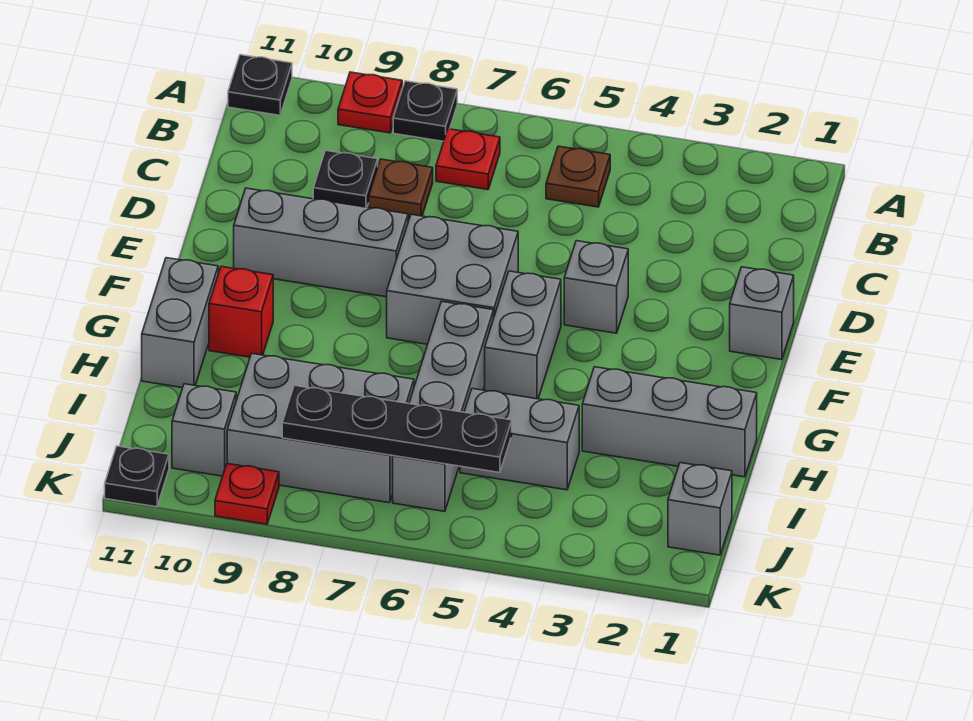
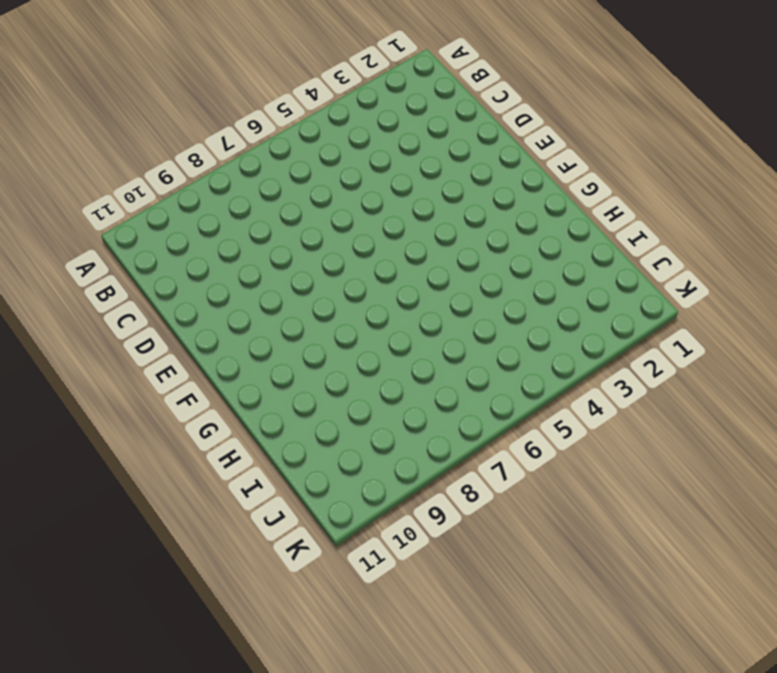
none -> black plate A8 level 1
none -> red plate A9 level 1
none -> black plate A11 level 1

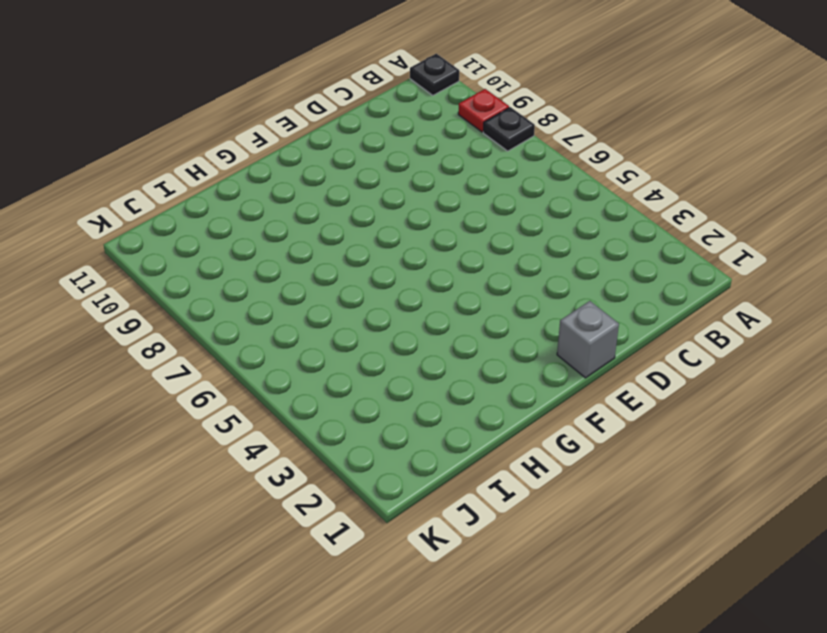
none -> brown plate B5 level 1
none -> red plate B7 level 1
none -> brown plate C8 level 1

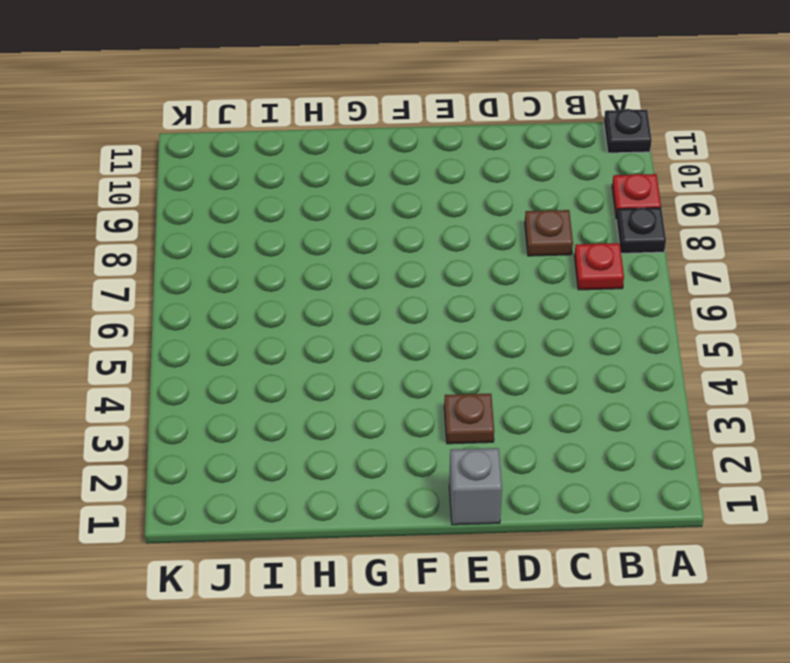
brown plate E3 level 1 -> brown plate B5 level 1
none -> black plate C9 level 1
none -> grey brick E4 level 1
none -> grey brick E6:F7 level 1

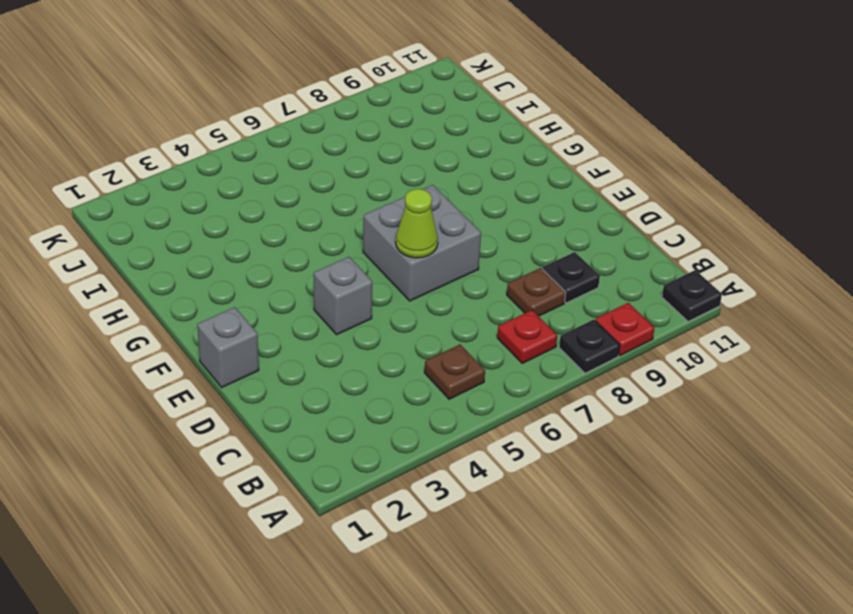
lime cone E6 level 2 -> none
none -> grey brick E8:E10 level 1
none -> grey brick F5:G5 level 1
none -> grey brick G6:J6 level 1

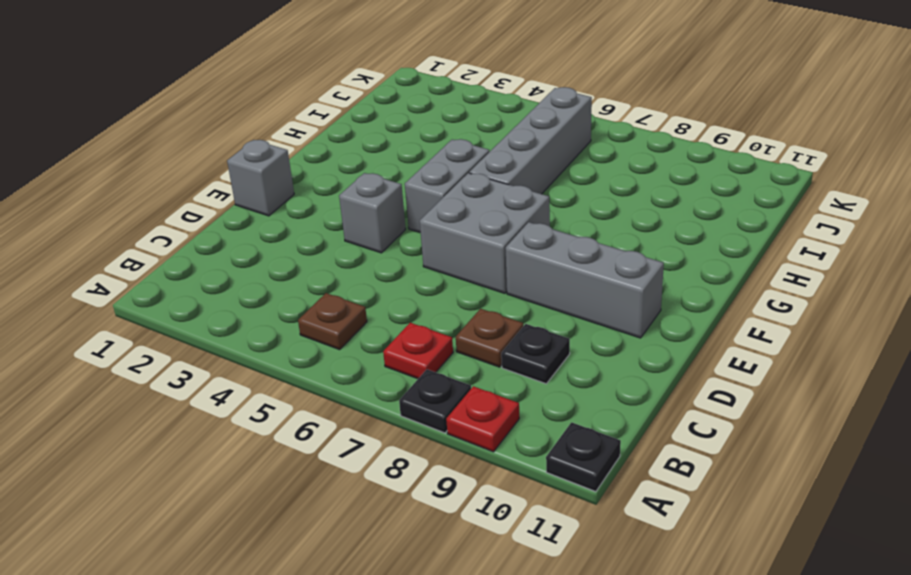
none -> red brick G10 level 1
none -> grey brick G11:H11 level 1
none -> grey brick H1:H3 level 1

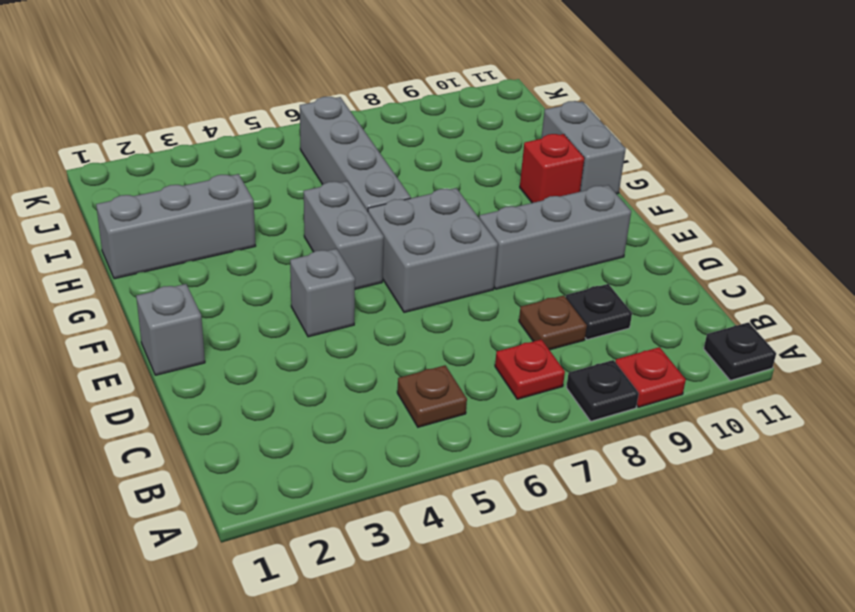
none -> grey brick I4:I5 level 1
none -> grey brick I7:J9 level 1
none -> grey brick J1 level 1

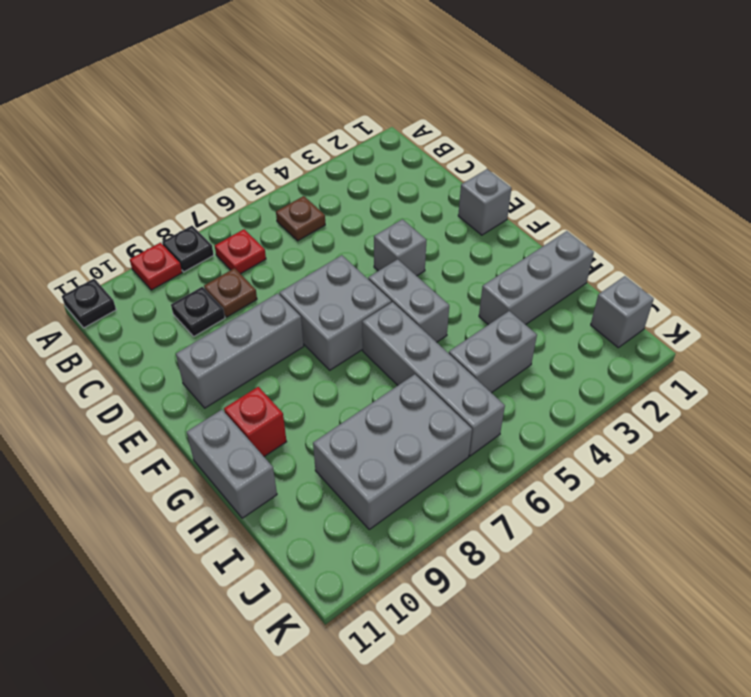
none -> grey brick J10 level 1
none -> red plate K9 level 1
none -> black plate K11 level 1

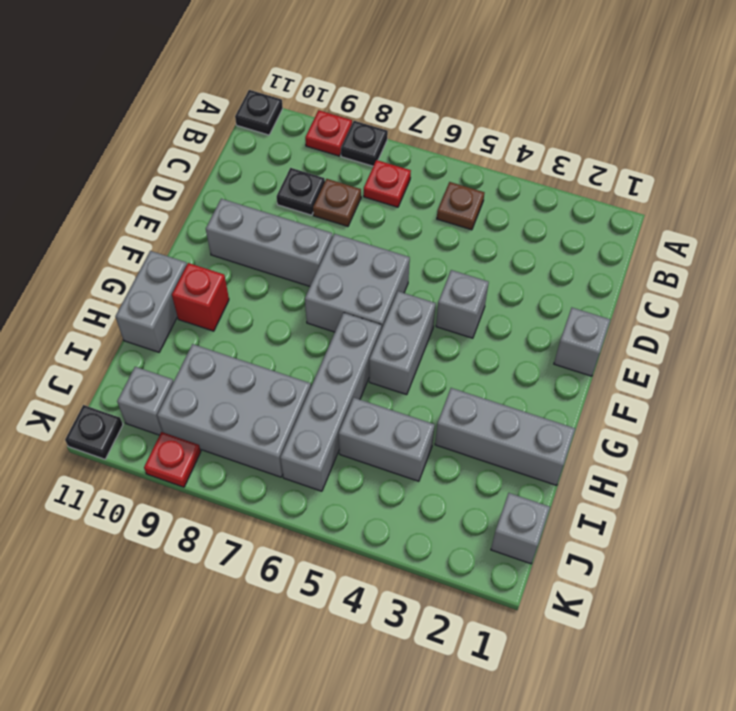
none -> black plate J5:J8 level 2

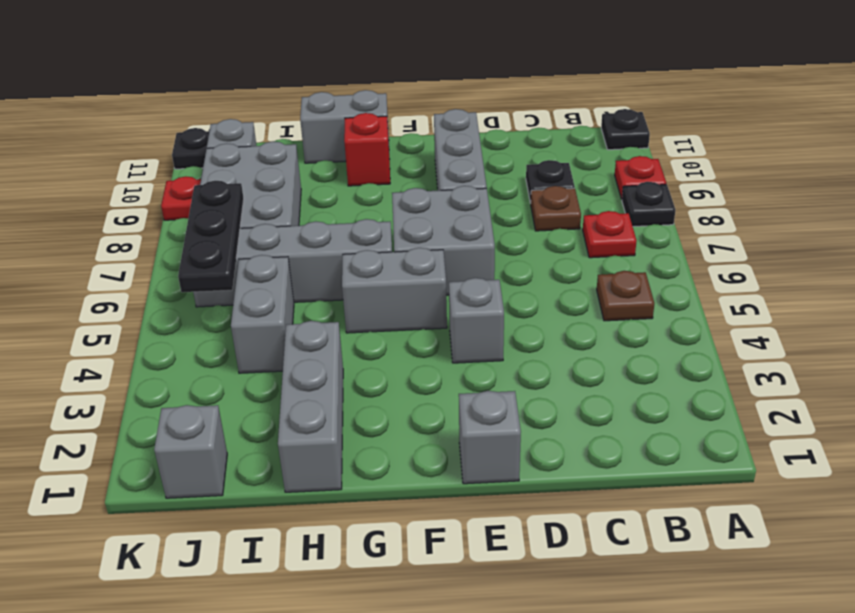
black plate J5:J7 level 2 -> black plate J5:J8 level 2

